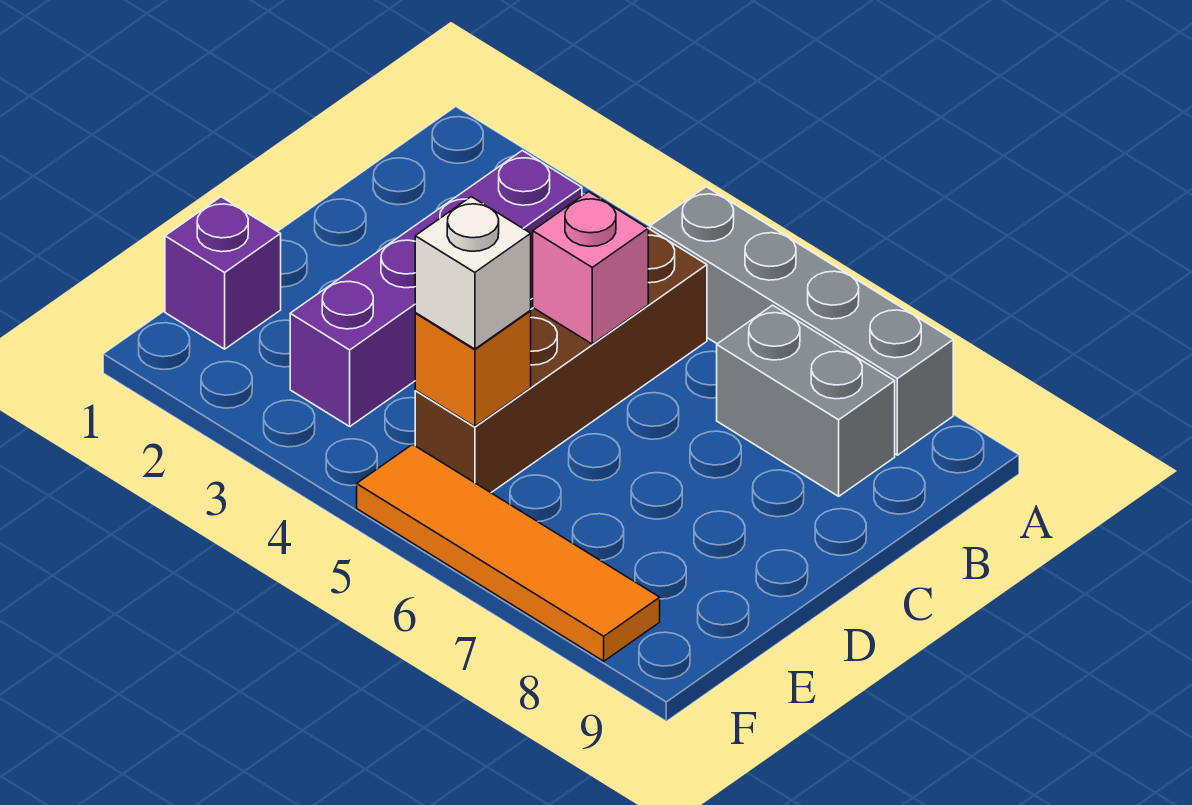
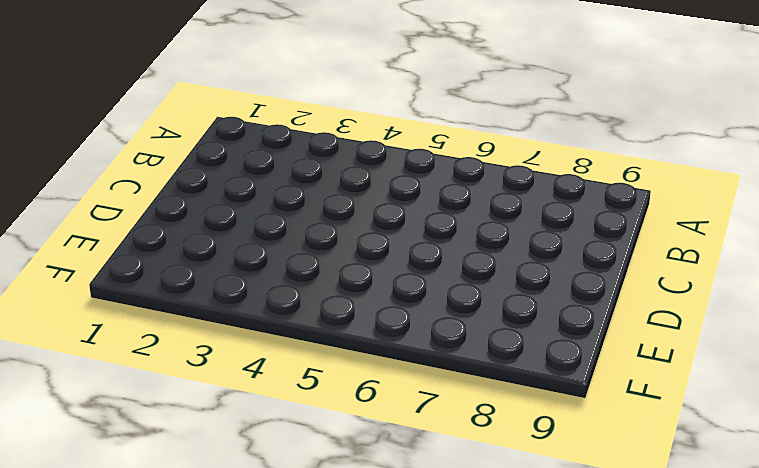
none -> grey brick A5:A8 level 1
none -> purple brick B3:E3 level 1

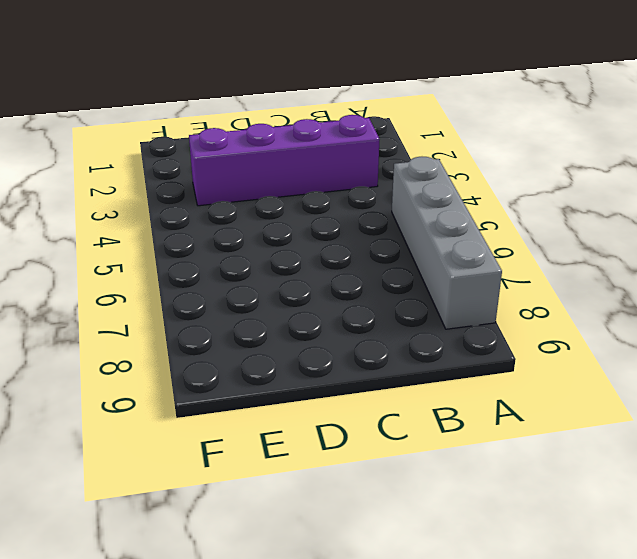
none -> brown brick B5:E5 level 1
none -> grey brick B7:B8 level 1

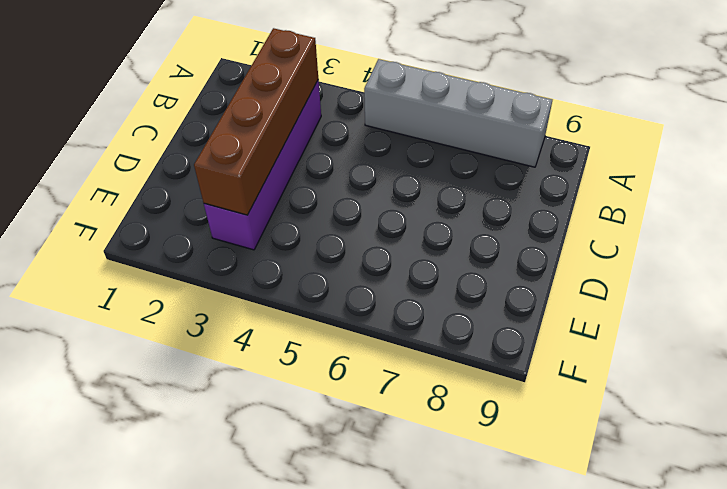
brown brick B3:E3 level 2 -> brown brick B5:E5 level 1
none -> grey brick B7:B8 level 1
none -> purple brick E1 level 1

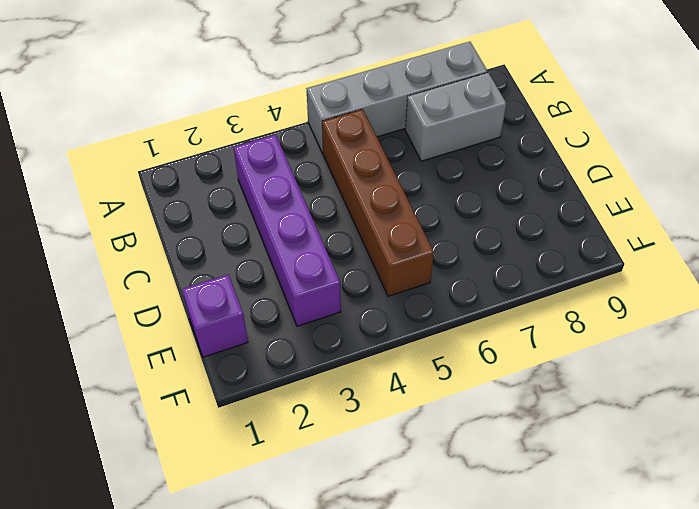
none -> orange tile F5:F8 level 1
none -> pink brick C5 level 2

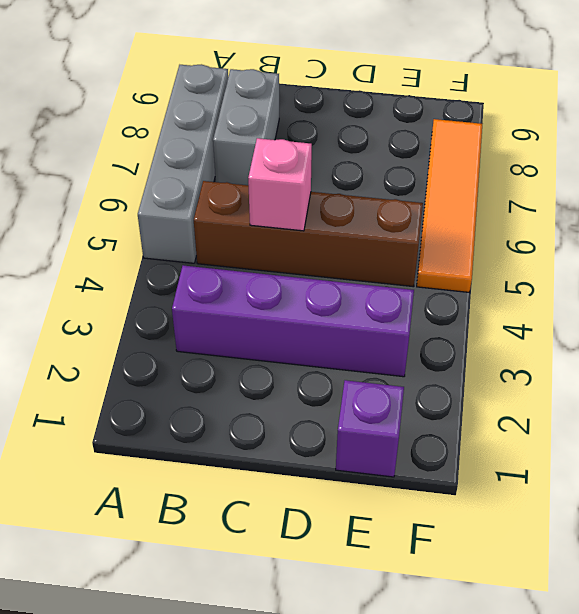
none -> orange brick E5 level 2
none -> white brick E5 level 3

